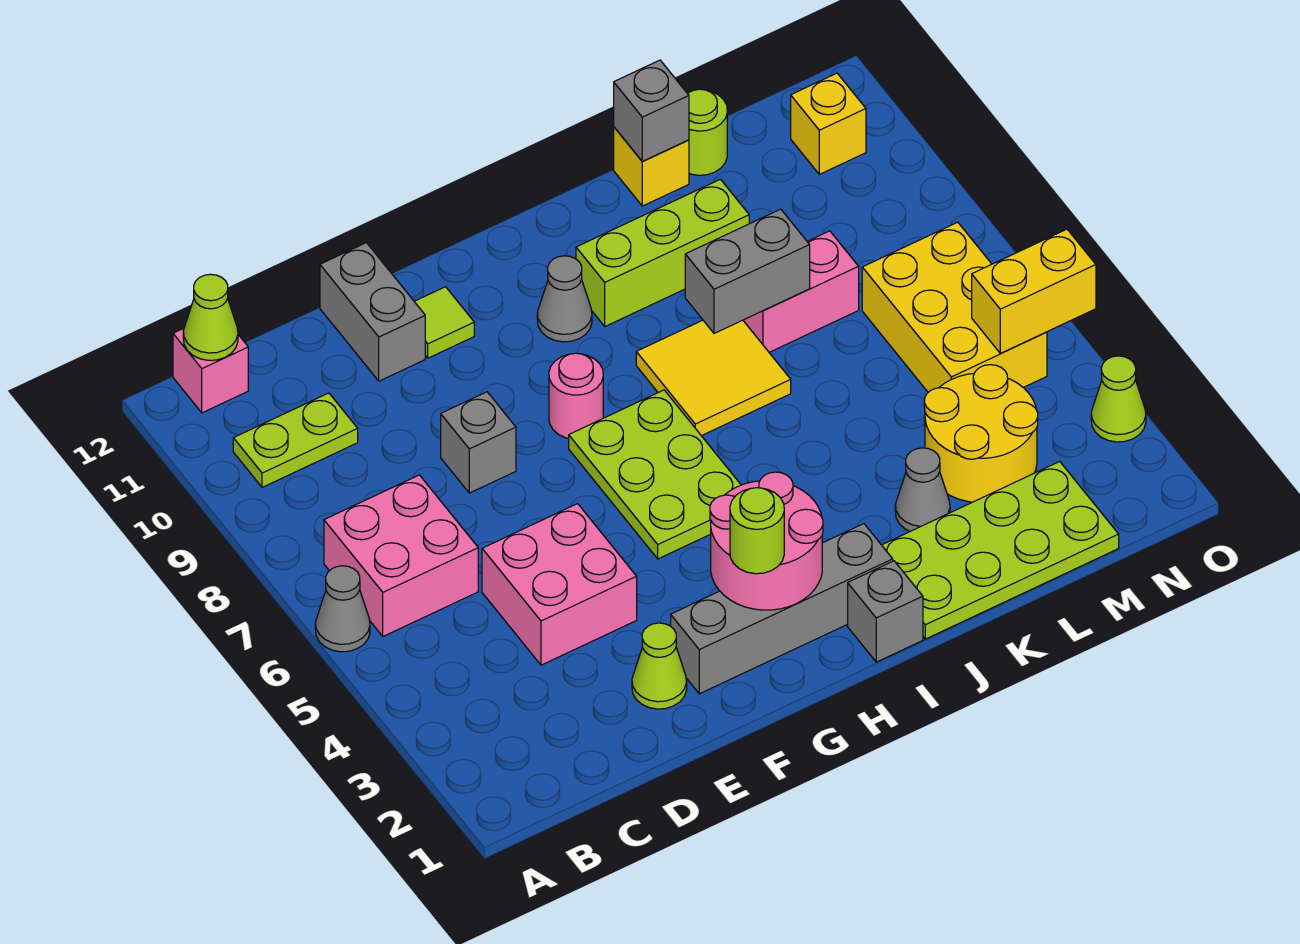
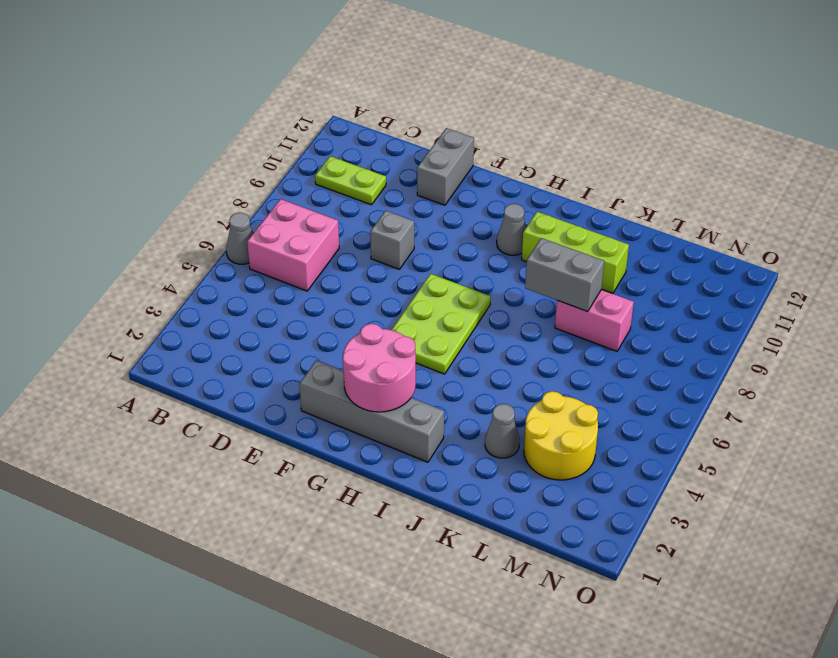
none -> pink brick B12 level 1
none -> pink brick D4:E5 level 1
none -> lime cone E2 level 1
none -> lime tile F11 level 1

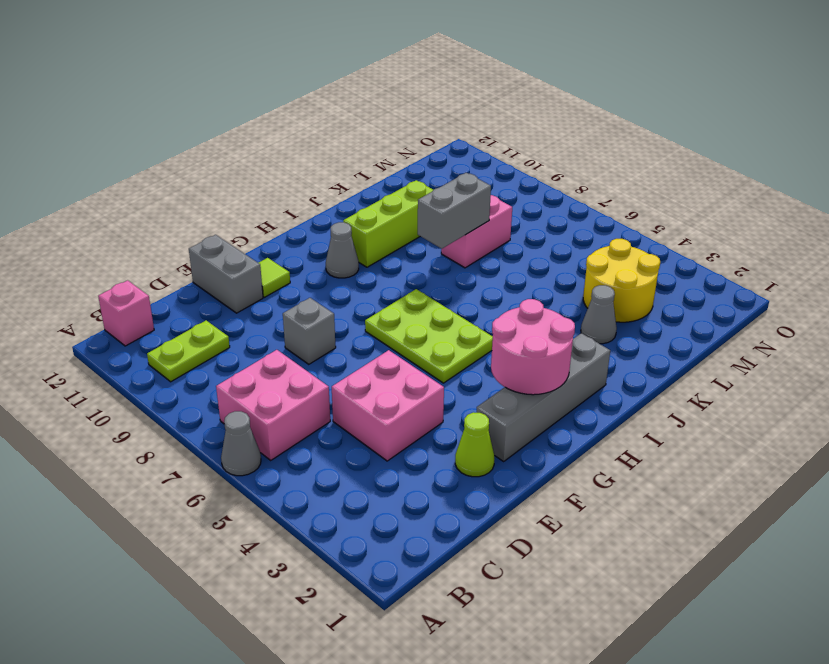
none -> pink round brick G8 level 1
none -> grey brick I1 level 1
none -> yellow tile I7:J8 level 1
none -> lime plate J1:M2 level 1

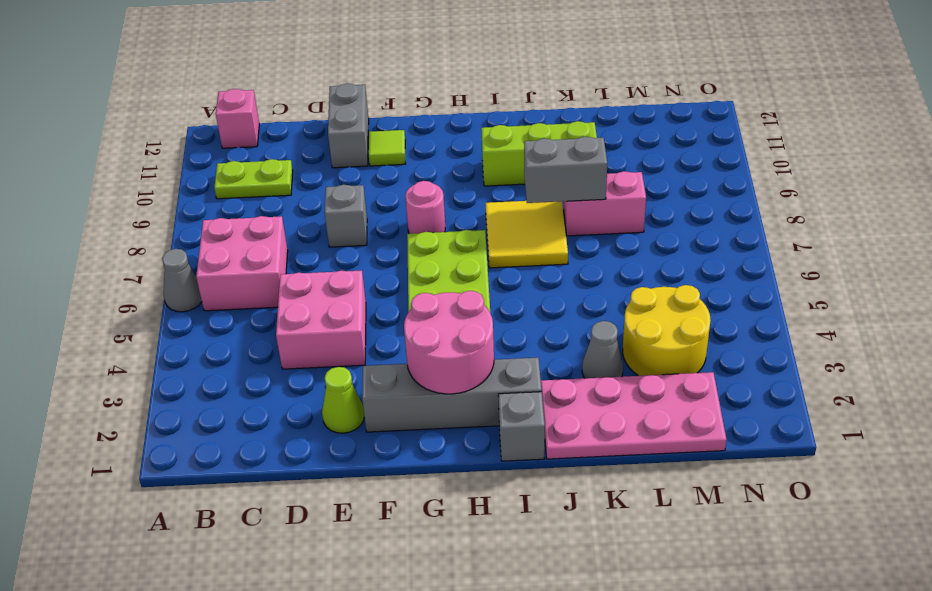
pink plate J1:M2 level 1 -> lime plate J1:M2 level 1
none -> grey cone H10 level 1
none -> yellow brick K12 level 1
none -> lime round brick L12 level 1
none -> yellow brick M5:N7 level 1

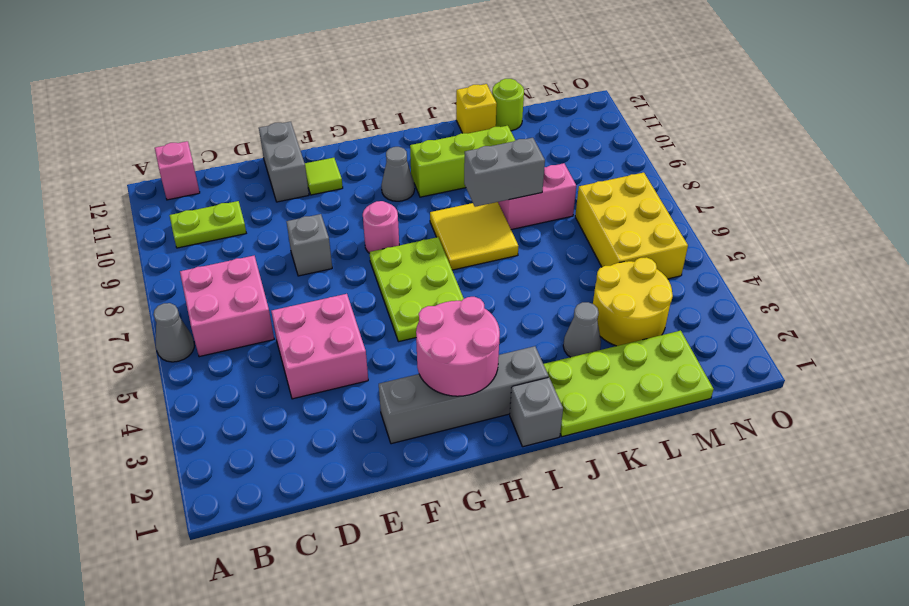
none -> lime cone E2 level 1
none -> yellow brick N11 level 1
none -> lime cone O3 level 1
none -> lime cone B12 level 2

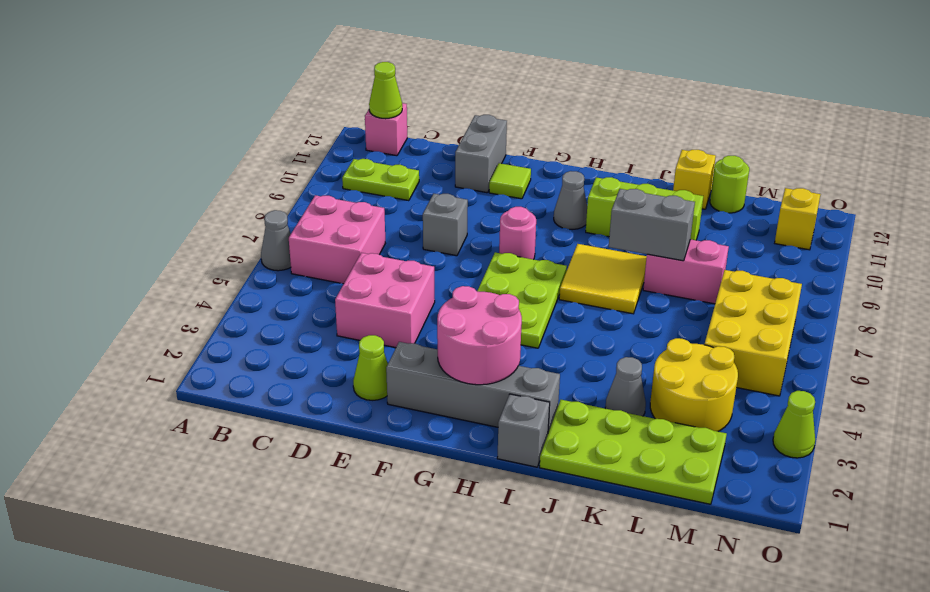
none -> grey brick K12 level 2
none -> yellow brick N5:O5 level 2
none -> lime round brick G2 level 3

